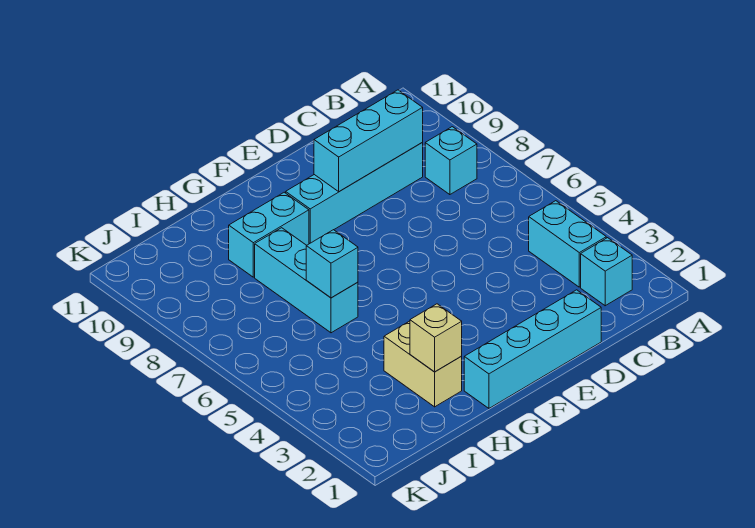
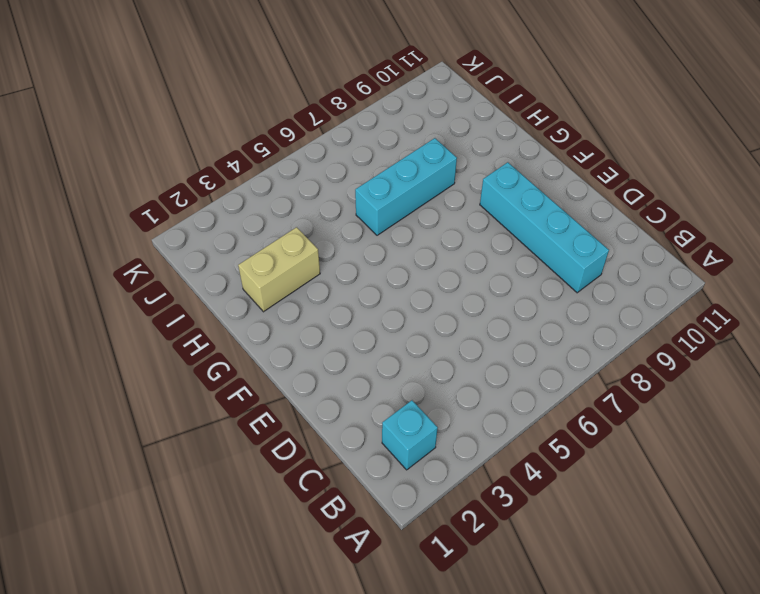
none -> cyan brick B3:B4 level 1
none -> cyan brick B8 level 1

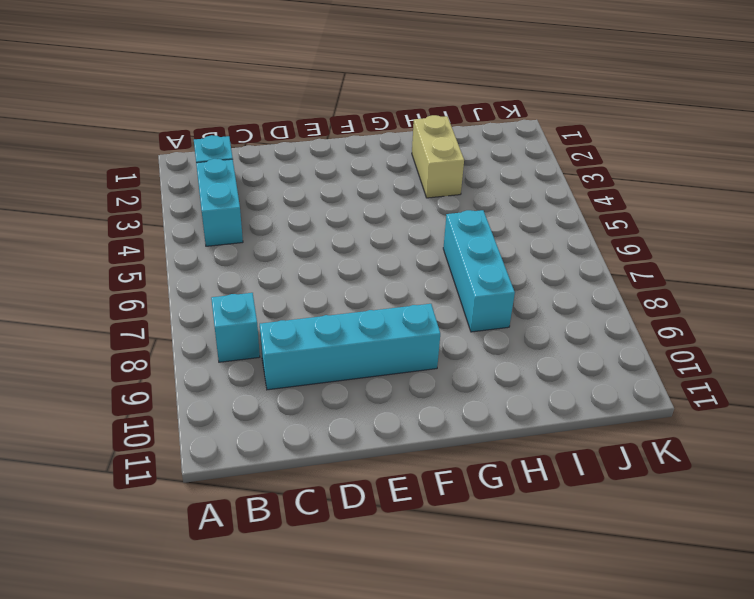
none -> cyan brick D1:G1 level 1
none -> cyan brick G9:H9 level 1

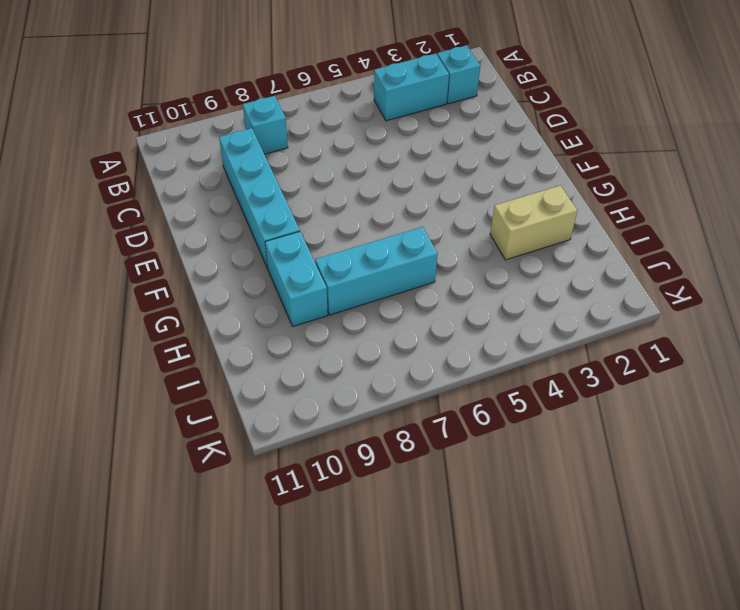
none -> cyan brick D1:G1 level 1
none -> cyan brick C9:E9 level 2

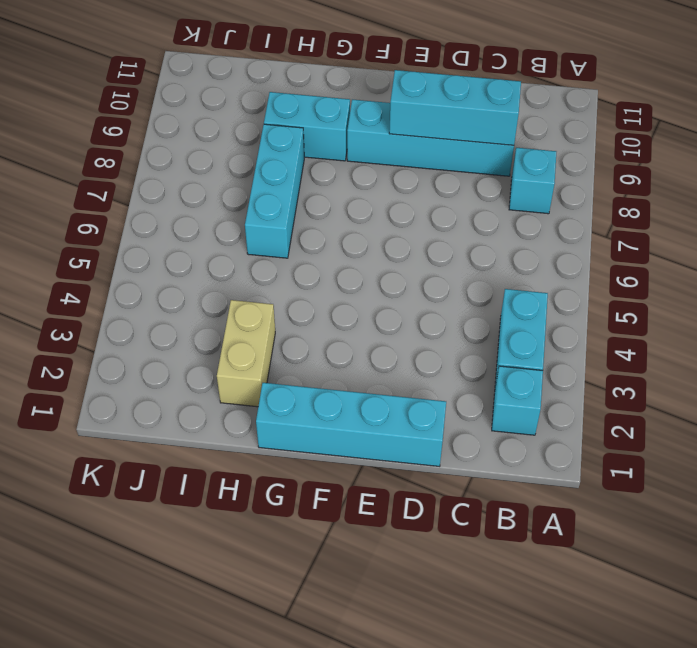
none -> tan brick H2 level 2
none -> cyan brick H6 level 2

